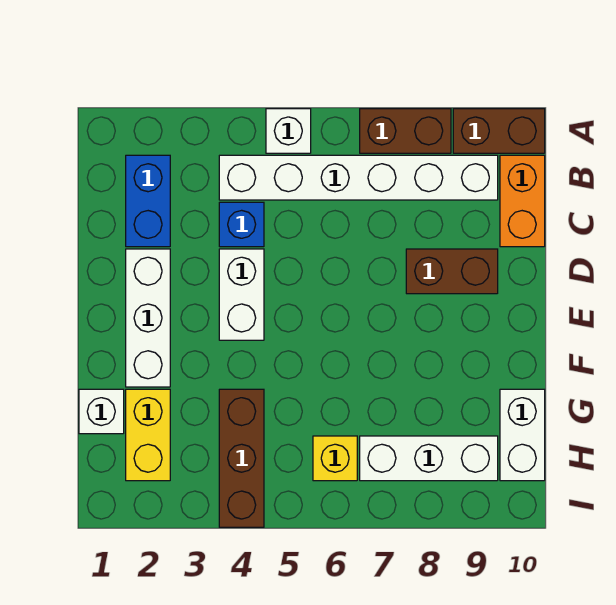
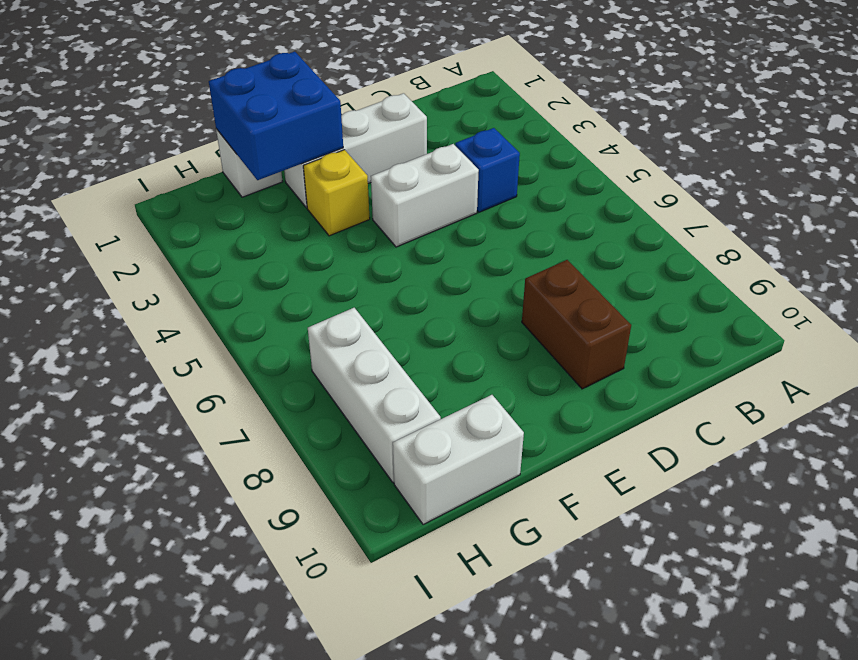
blue brick F1:G2 level 2 -> none
yellow brick F3 level 1 -> yellow brick H6 level 1
none -> white brick A5 level 1
none -> brown brick A7:A8 level 1
none -> brown brick A9:A10 level 1

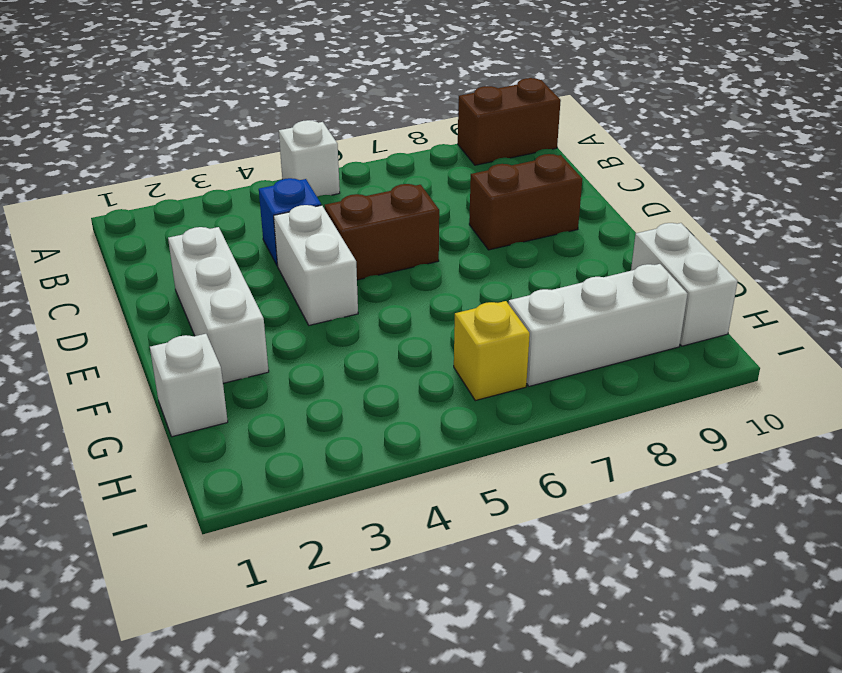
brown brick D5:D6 level 1 -> brown brick A7:A8 level 1
none -> blue brick B2:C2 level 1
none -> white brick B4:B9 level 1
none -> orange brick B10:C10 level 1

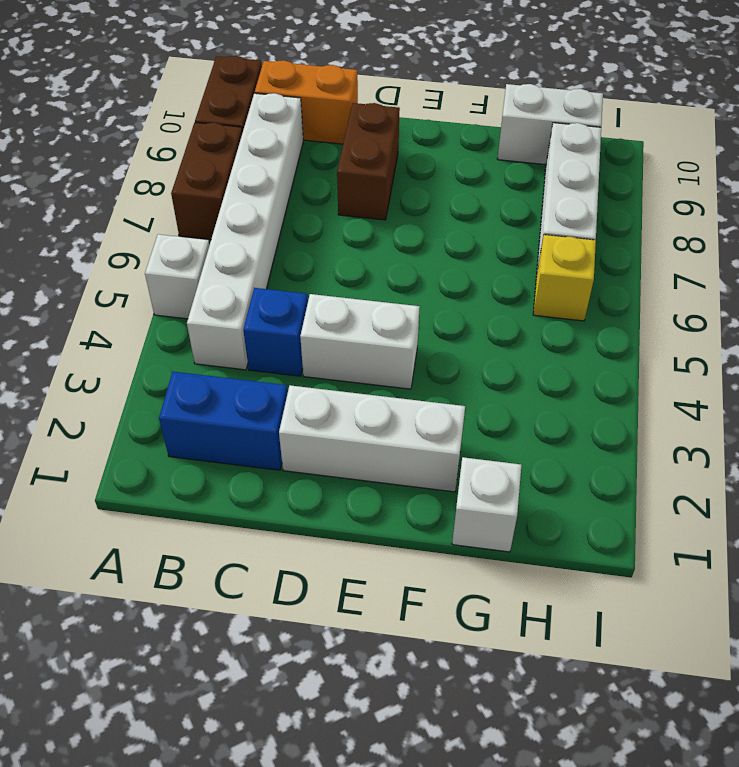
none -> yellow brick G2:H2 level 1
none -> brown brick G4:I4 level 1

